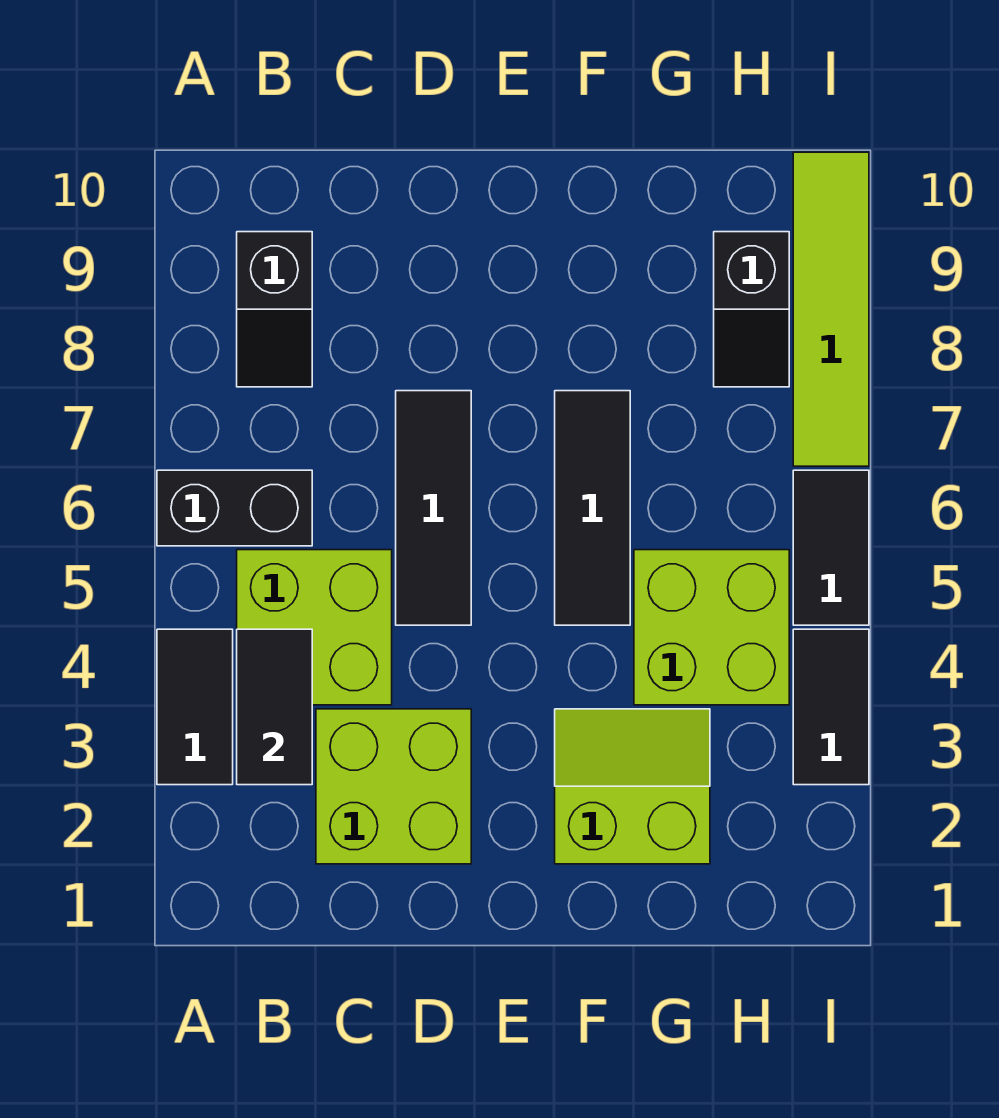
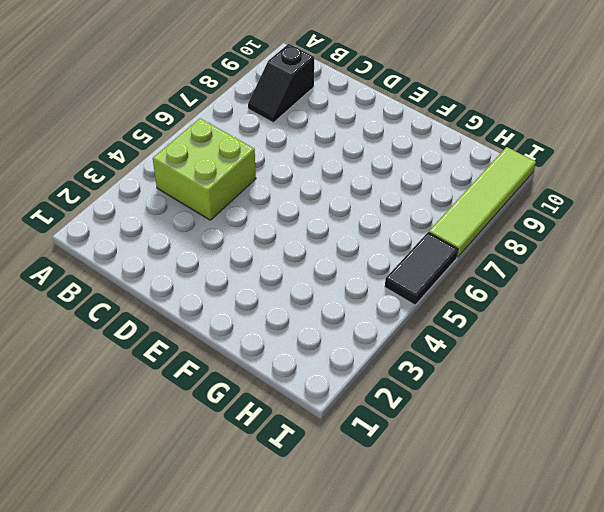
none -> black tile A3:A4 level 1
none -> black brick A6:B6 level 1
none -> lime brick C2:D3 level 1

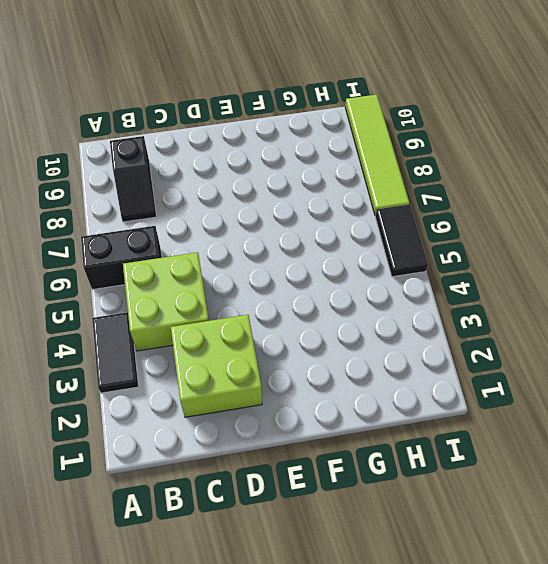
none -> black tile D5:D7 level 1
none -> lime slope F2:G3 level 1 top 2
none -> black tile F5:F7 level 1

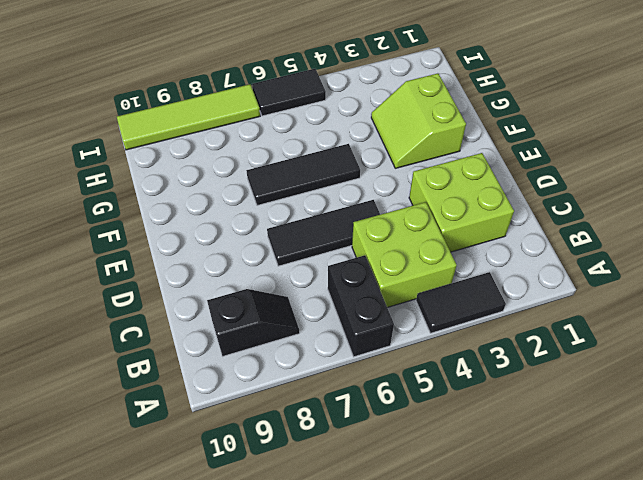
none -> lime brick G4:H5 level 1
none -> black slope H8:H9 level 1 top 9
none -> black tile I3:I4 level 1

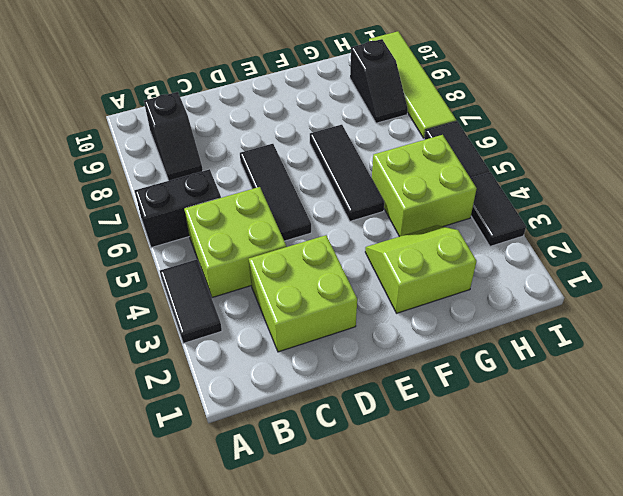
none -> black tile B3:B4 level 2

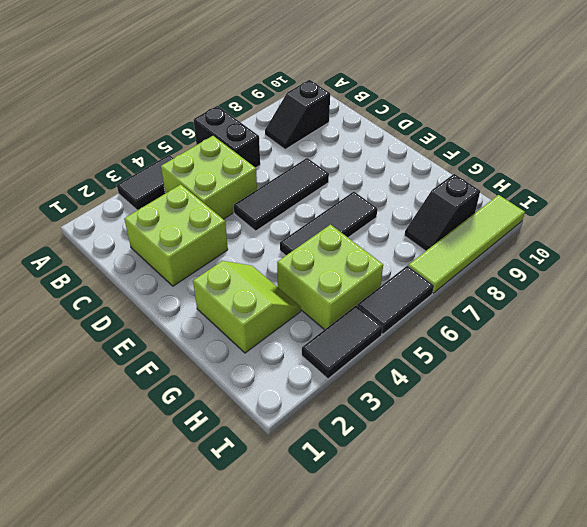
none -> black tile B3:B4 level 2

